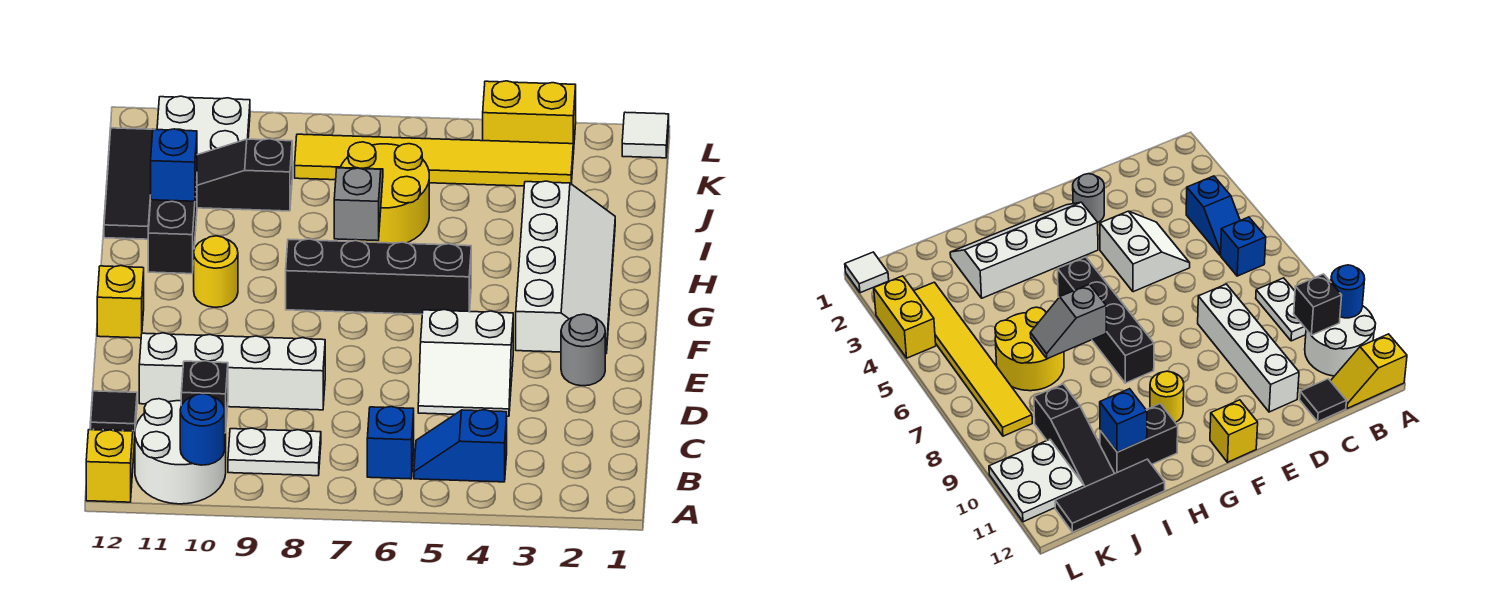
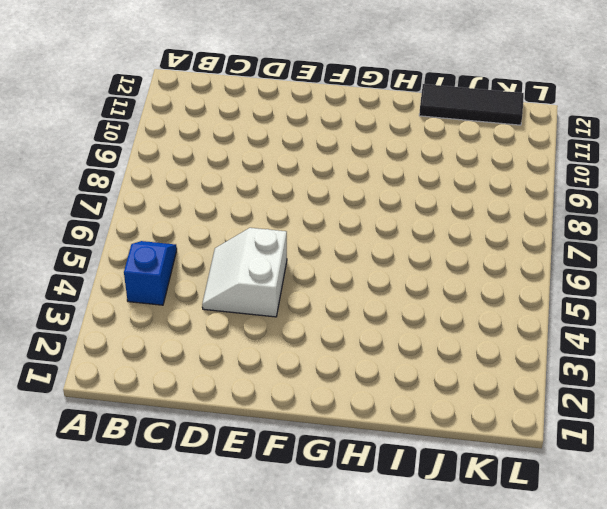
none -> white round brick A10:B11 level 1
none -> yellow slope A12:B12 level 1 top A
none -> blue brick B6 level 1

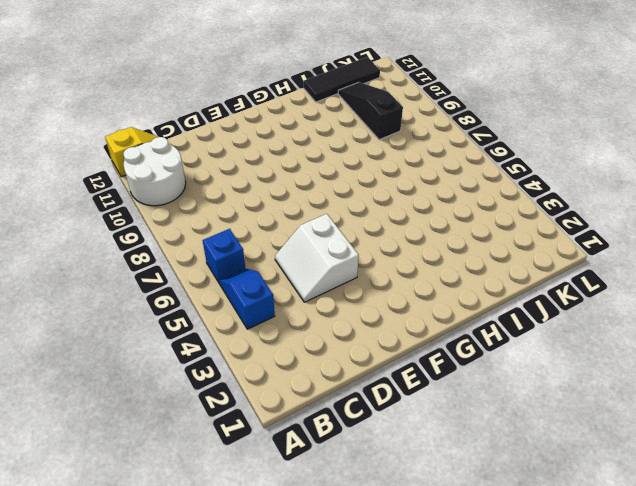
none -> white plate B8:B9 level 1
none -> black tile C12 level 1
none -> white brick D8:D11 level 1

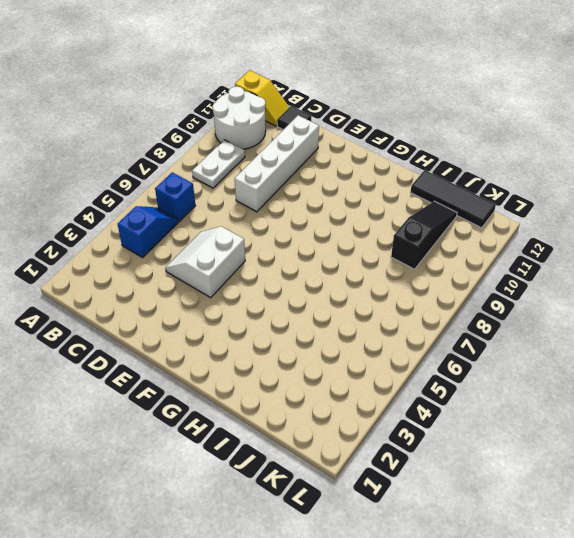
none -> grey round brick E2 level 1
none -> white slope F2:I3 level 1 top 3
none -> yellow brick F12 level 1

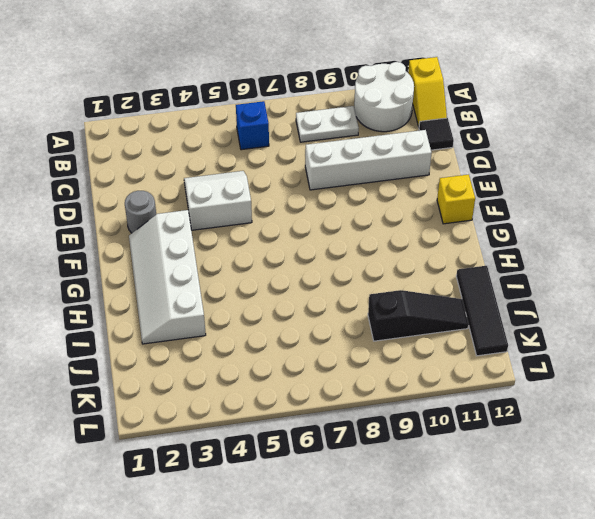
none -> blue slope B4:B5 level 1 top 4
none -> black brick G5:G8 level 1
none -> yellow round brick G10 level 1

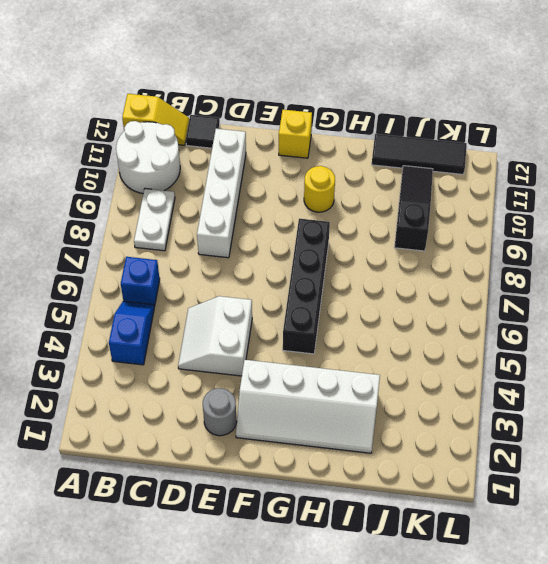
none -> black brick H11:I11 level 1
none -> yellow round brick I6:J7 level 1
none -> yellow tile K3:K8 level 1

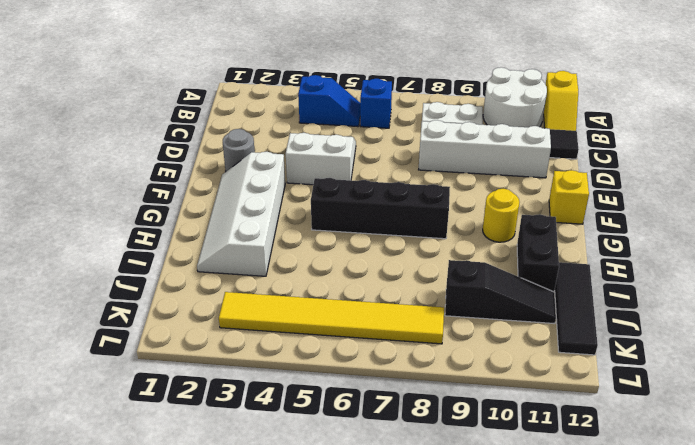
none -> yellow round brick I6:J7 level 1
none -> white plate K10:L11 level 1
none -> white tile L1 level 1

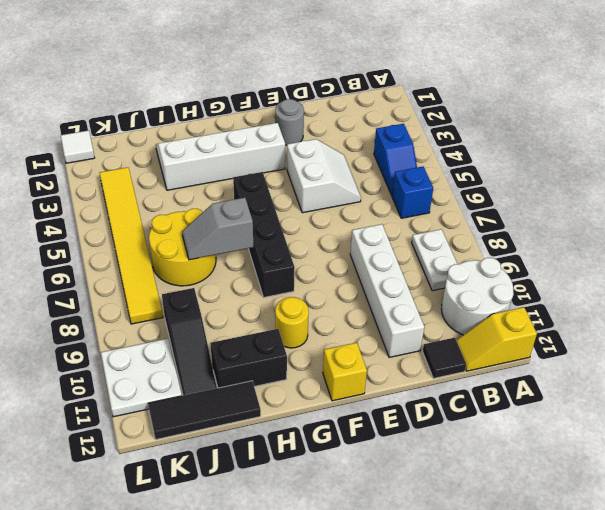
none -> yellow brick L3:L4 level 1
none -> blue round brick A10 level 2
none -> black brick B10 level 2

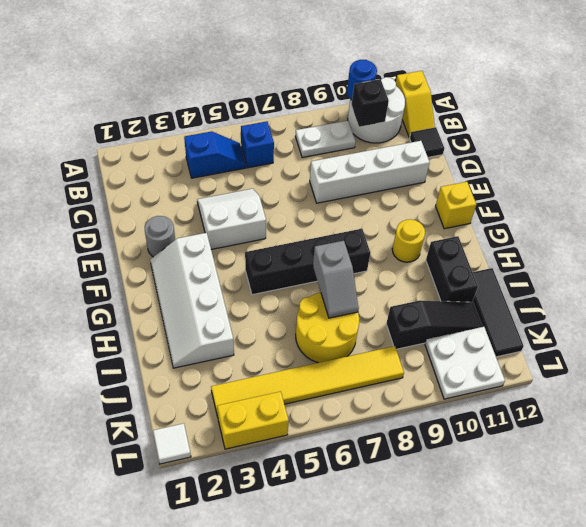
none -> blue brick I11 level 2

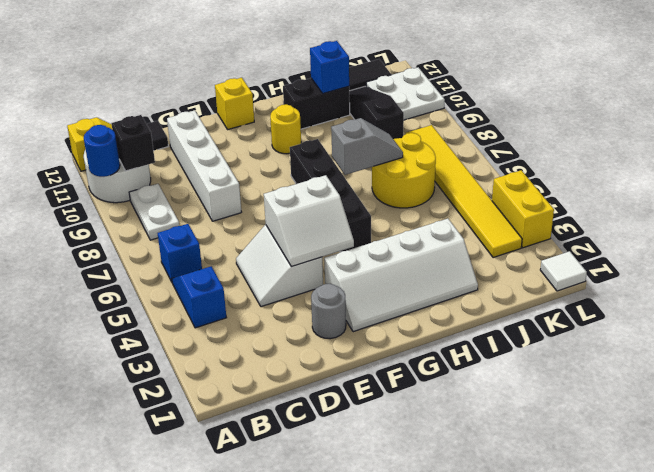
white slope E4:F5 level 2 top 5 -> none

